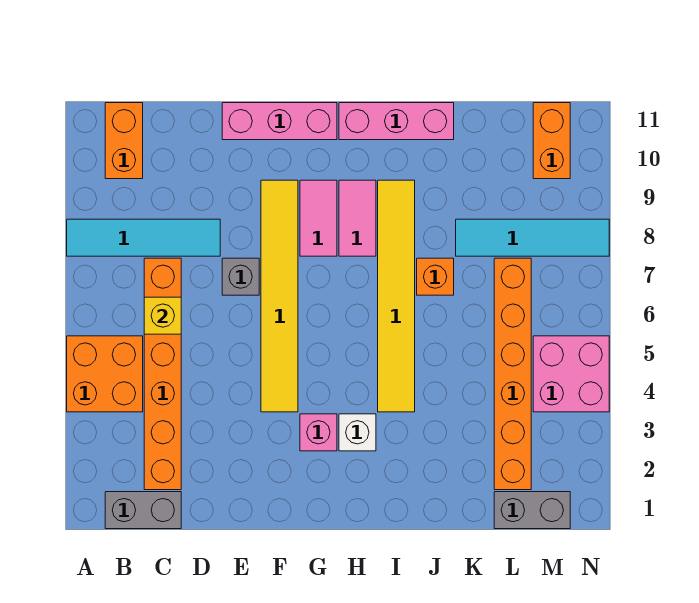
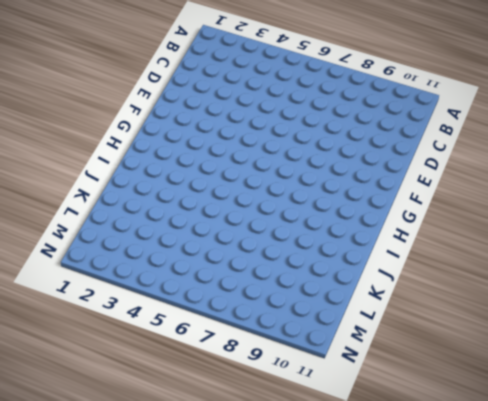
none -> orange brick A4:B5 level 1
none -> cyan tile A8:D8 level 1
none -> grey brick B1:C1 level 1

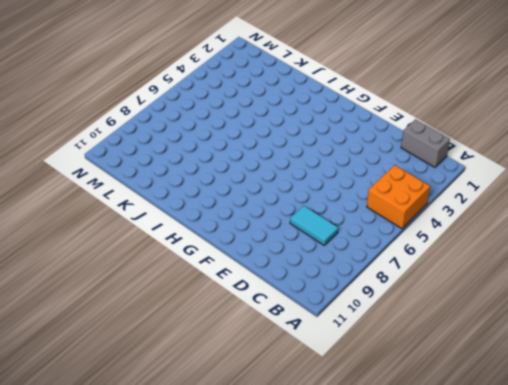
cyan tile C8:D8 level 1 -> cyan tile A8:D8 level 1
none -> orange brick B10:B11 level 1
none -> orange brick C2:C7 level 1
none -> grey brick E7 level 1

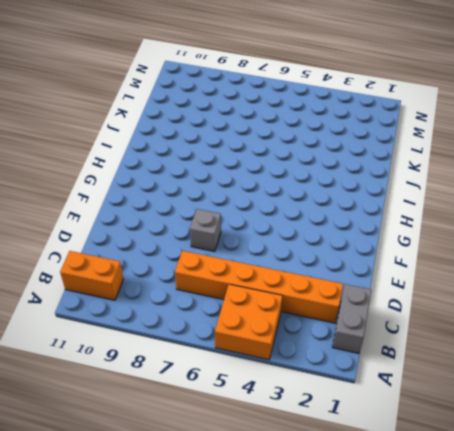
none -> cyan tile A8:D8 level 1
none -> pink brick E11:G11 level 1
none -> yellow tile F4:F9 level 1

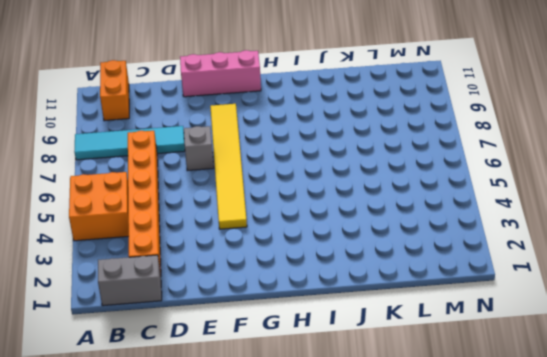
none -> pink brick G3 level 1
none -> pink tile G8:G9 level 1
none -> white brick H3 level 1

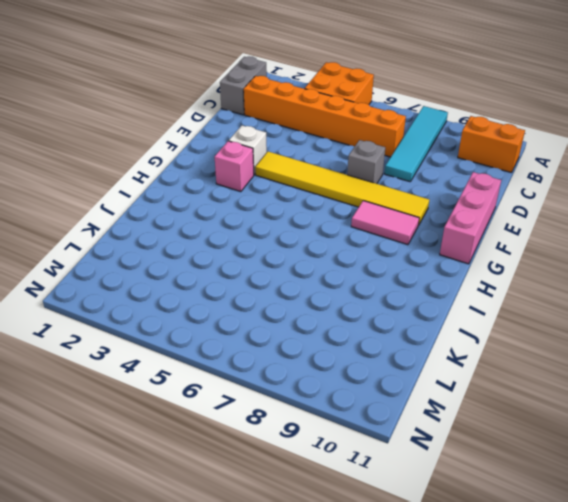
white brick F3 level 1 -> white brick H3 level 1
none -> pink tile H8:H9 level 1
none -> pink brick H11:J11 level 1
none -> yellow tile I4:I9 level 1

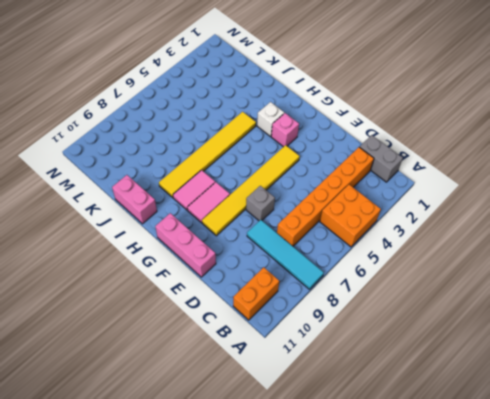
pink brick I11:J11 level 1 -> pink brick H11:J11 level 1
none -> orange brick J7 level 1
none -> cyan tile K8:N8 level 1
none -> grey brick L1:M1 level 1

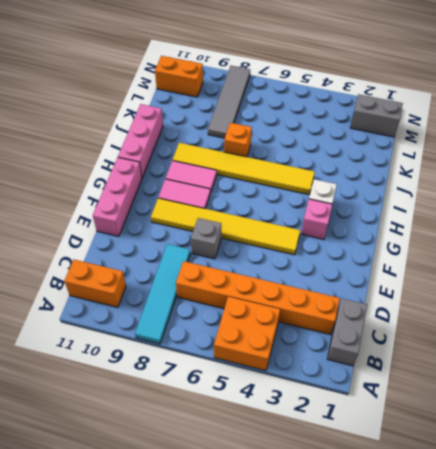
grey tile K8:N8 level 1 -> cyan tile K8:N8 level 1
grey brick M1:M2 level 1 -> grey brick L1:M1 level 1
none -> orange brick L2:L7 level 1
none -> pink brick M4:N5 level 1
none -> yellow brick C6 level 2

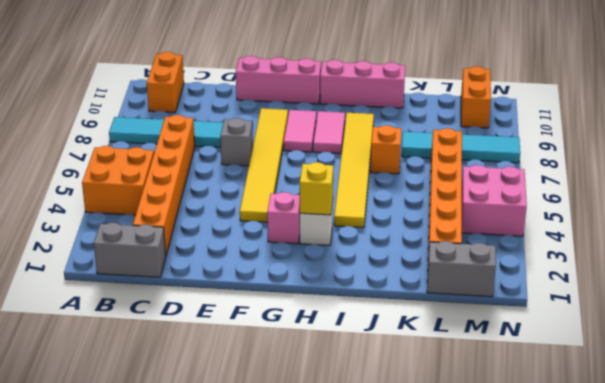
yellow brick H3 level 2 -> yellow brick C6 level 2

